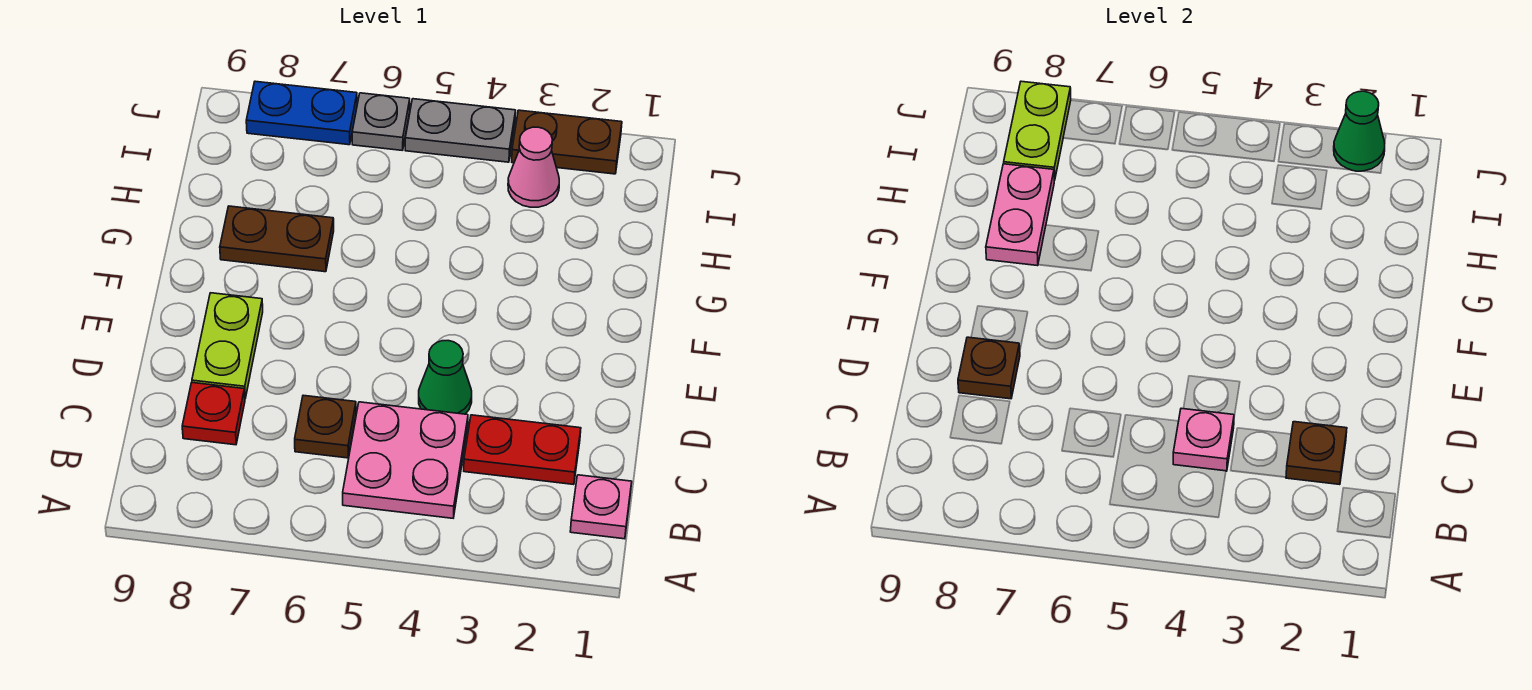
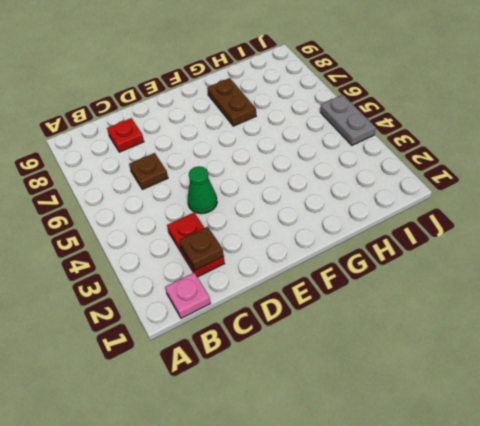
none -> pink plate B4:C5 level 1
none -> lime plate D8:E8 level 1
none -> pink cone I3 level 1

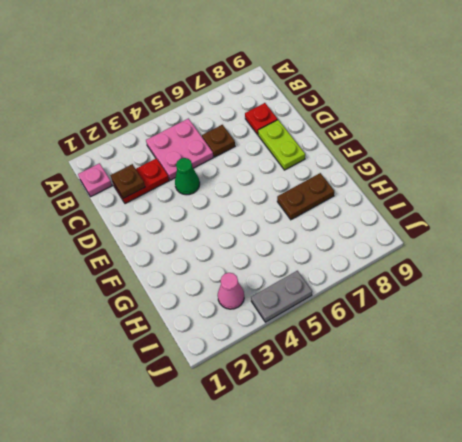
none -> brown plate J2:J3 level 1
none -> grey plate J6 level 1
none -> blue plate J7:J8 level 1

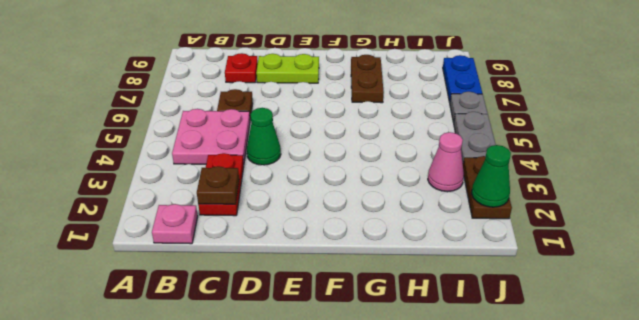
none -> pink plate C4 level 2
none -> brown plate D8 level 2
none -> pink plate G8:H8 level 2

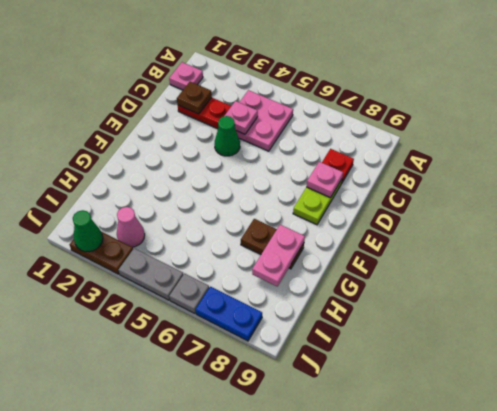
pink plate D8 level 2 -> brown plate D8 level 2
none -> brown plate C6 level 1
none -> lime plate I8:J8 level 2

